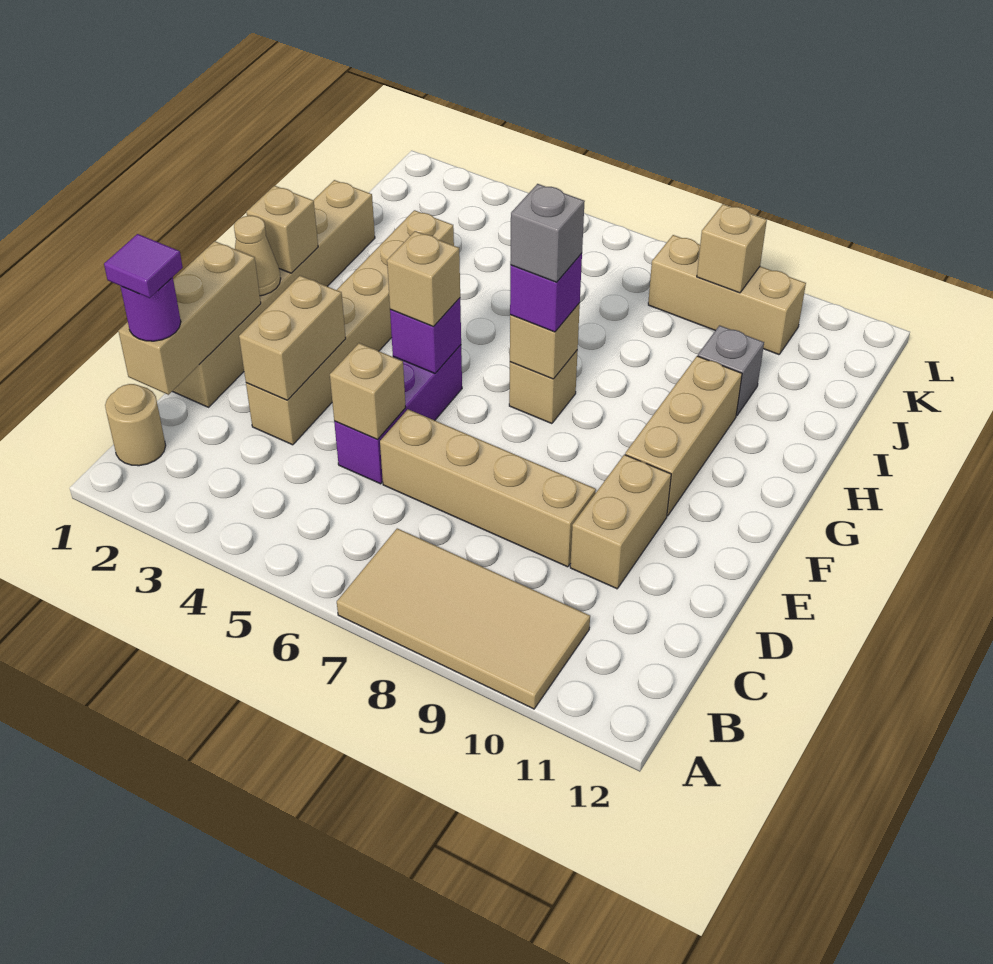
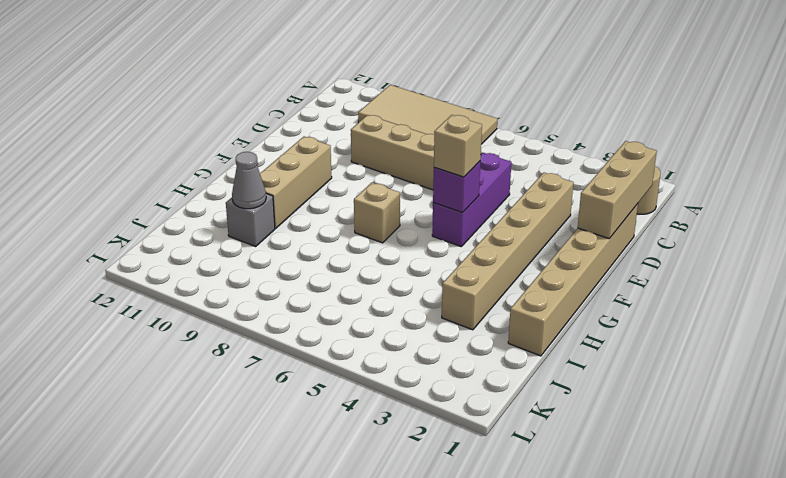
grey cone I10 level 2 -> none
none -> tan brick D10:E10 level 1
none -> tan brick K8:K10 level 1
none -> tan brick D3:E3 level 2

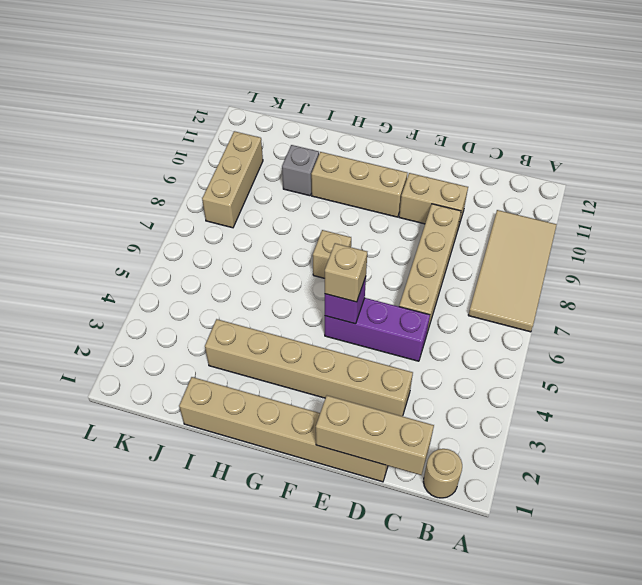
none -> tan brick D3:E3 level 2
none -> tan brick D5 level 2
none -> tan cone F1 level 2

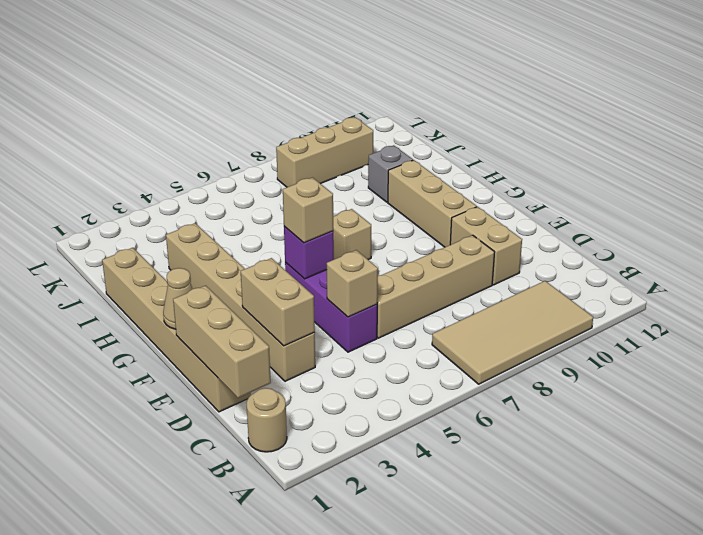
none -> tan brick G1 level 2
none -> tan brick G7 level 2
none -> tan brick K9 level 2

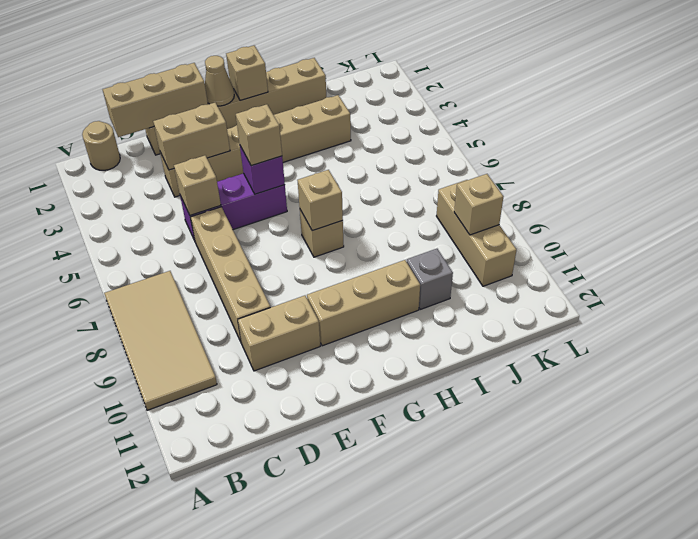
none -> purple round brick C1 level 3
none -> purple brick G7 level 3
none -> purple tile C1 level 4

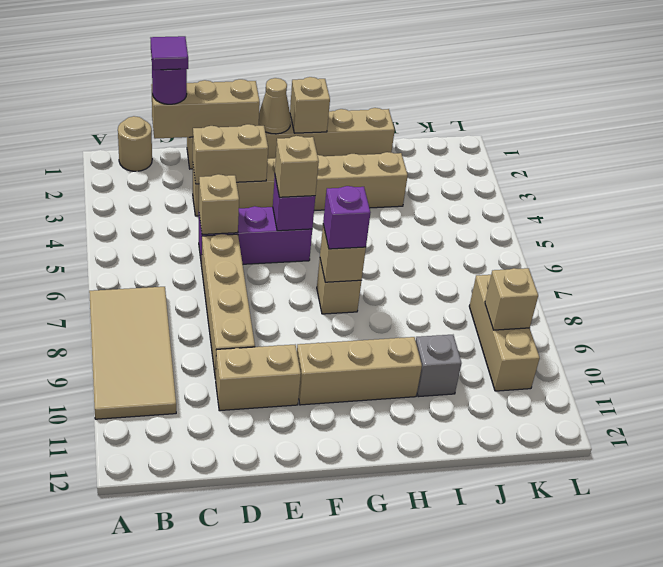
none -> grey brick G7 level 4

